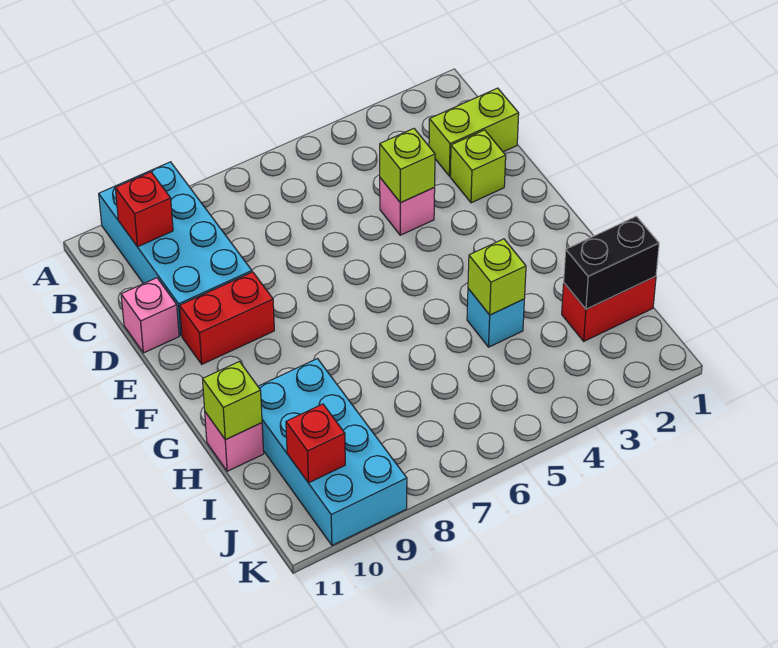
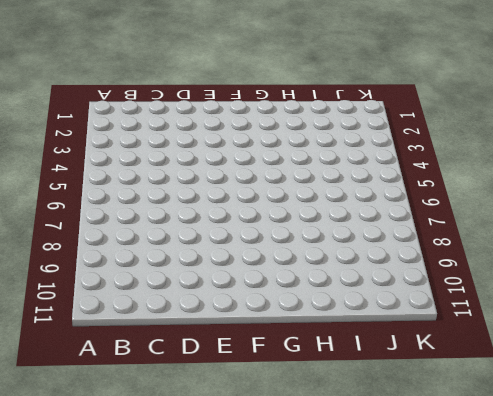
none -> cyan brick A9:D10 level 1
none -> lime brick C1:C2 level 1
none -> lime brick D2 level 1

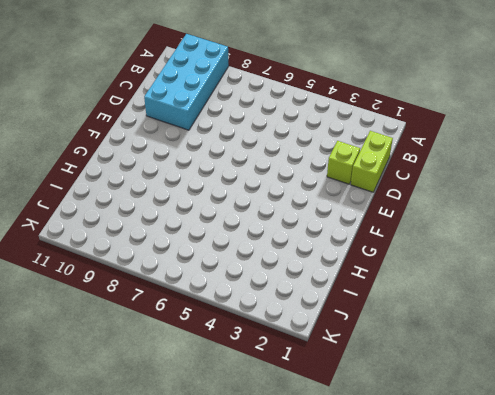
lime brick C1:D1 level 1 -> lime brick C1:C2 level 1
none -> pink brick D4 level 1
none -> pink brick D11 level 1
none -> red brick E9:E10 level 1

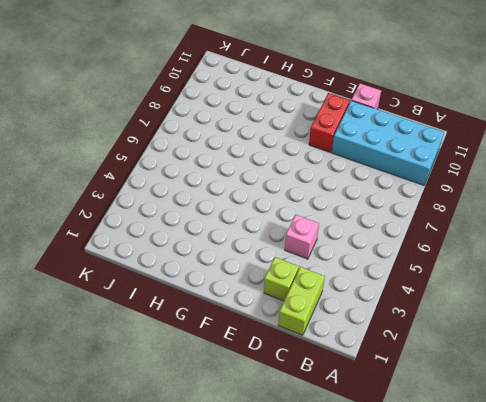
none -> cyan brick H4 level 1
none -> cyan brick H9:K10 level 1
none -> pink brick H11 level 1

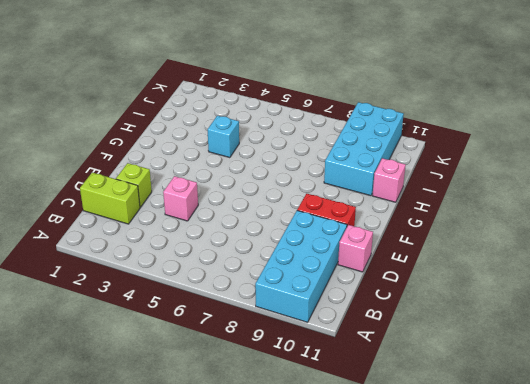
none -> red brick I1:I2 level 1
none -> red brick B10 level 2
none -> lime brick D4 level 2

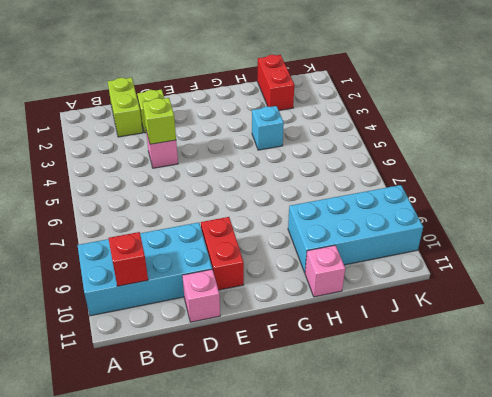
none -> lime brick H4 level 2
none -> lime brick H11 level 2
none -> black brick I1:I2 level 2

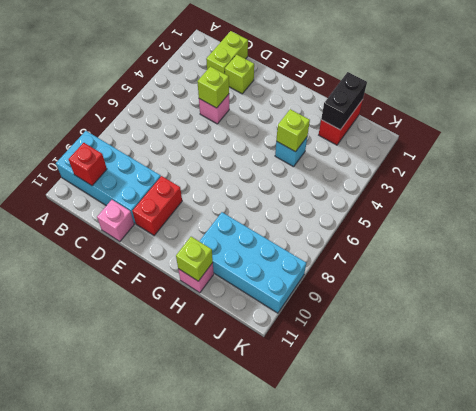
none -> red brick J10 level 2

